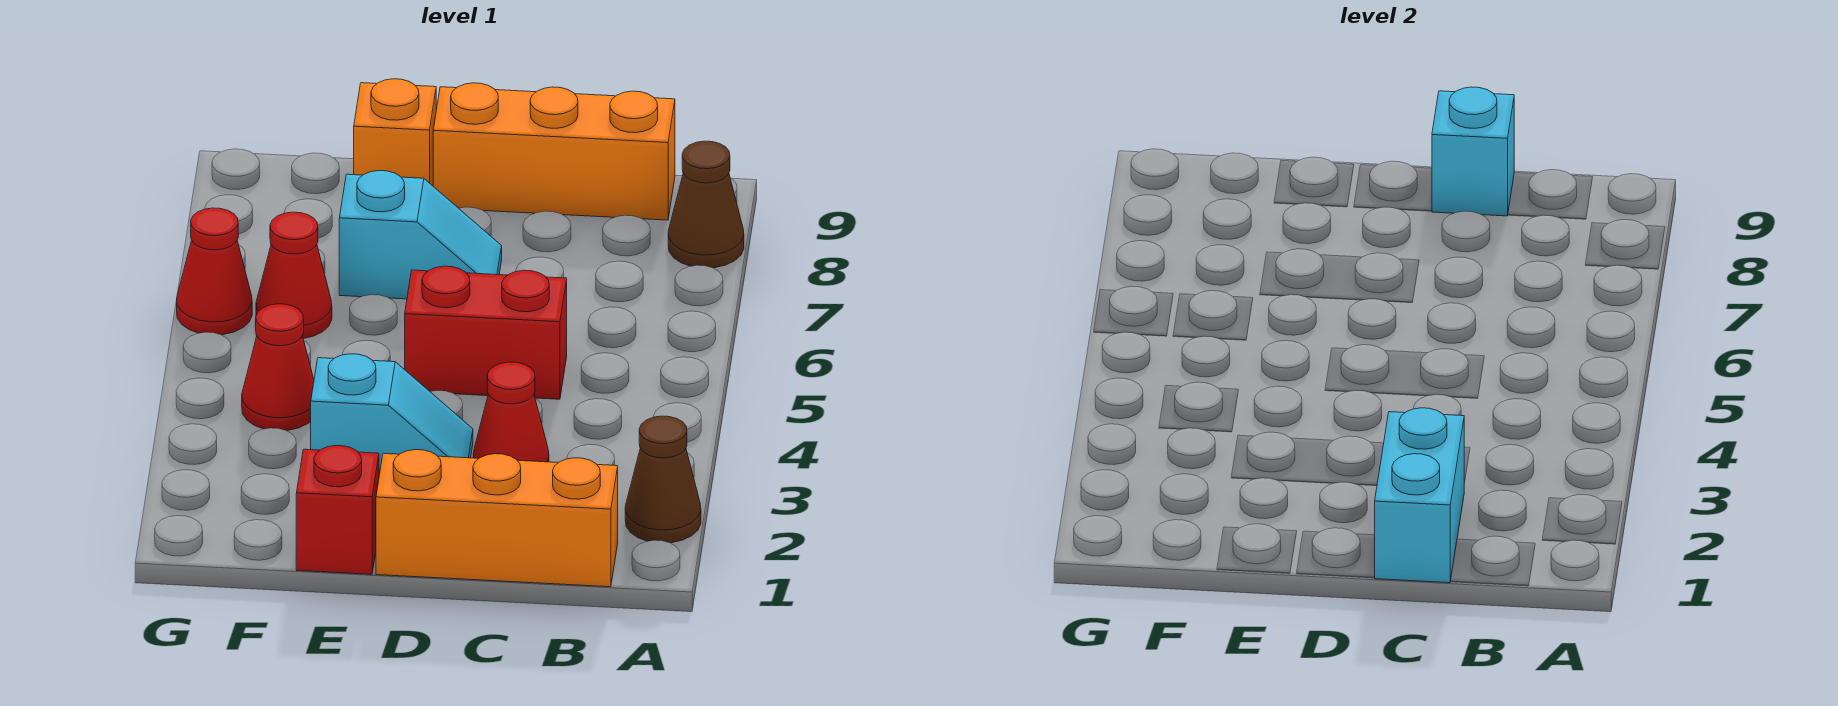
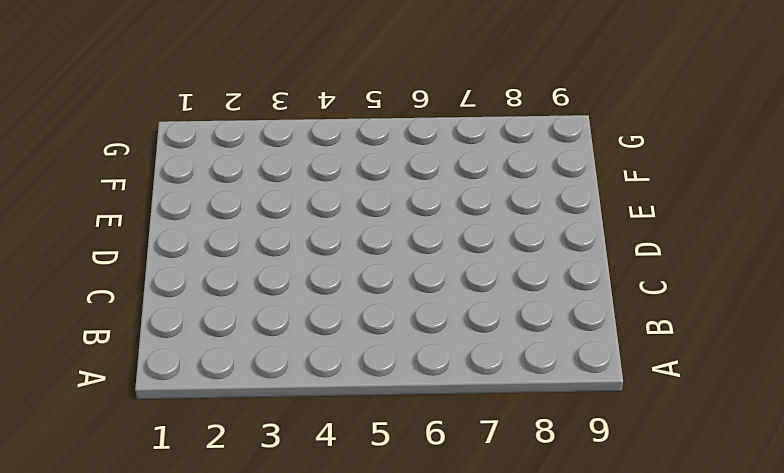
none -> brown cone A2 level 1
none -> brown cone A8 level 1
none -> orange brick B1:D1 level 1

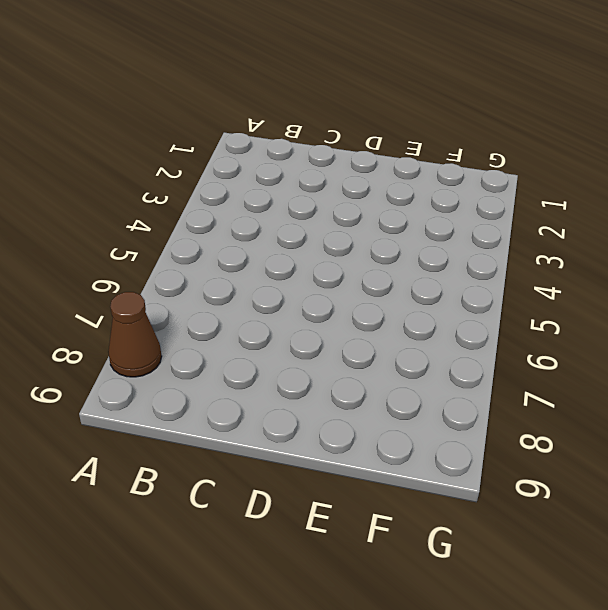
none -> brown cone A2 level 1
none -> orange brick B1:D1 level 1
none -> orange brick B9:D9 level 1

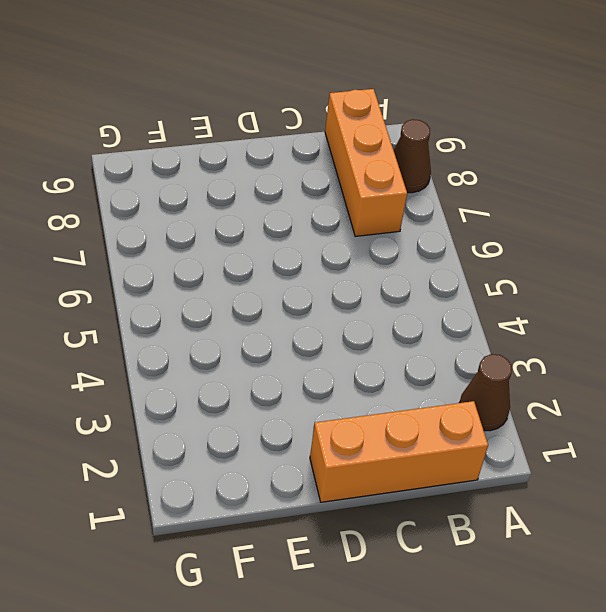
orange brick B7:B9 level 1 -> orange brick B9:D9 level 1
none -> red cone C3 level 1
none -> red brick C5:D5 level 1
none -> cyan slope D3:E3 level 1 top E

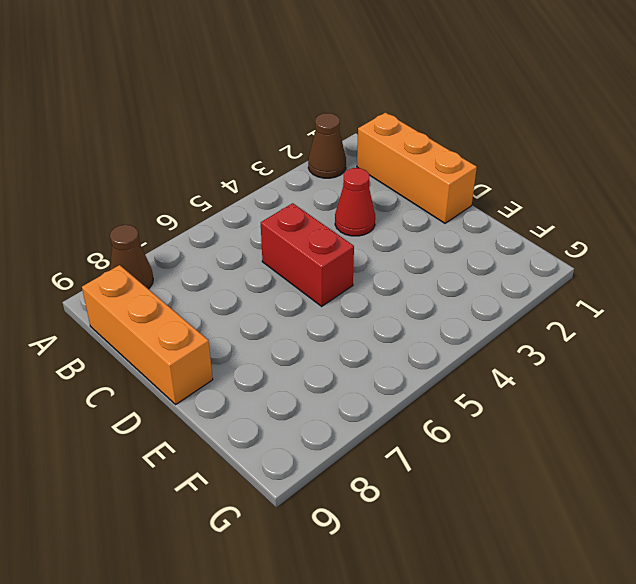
none -> cyan slope D3:E3 level 1 top E
none -> cyan slope D7:E7 level 1 top E
none -> red brick E1 level 1

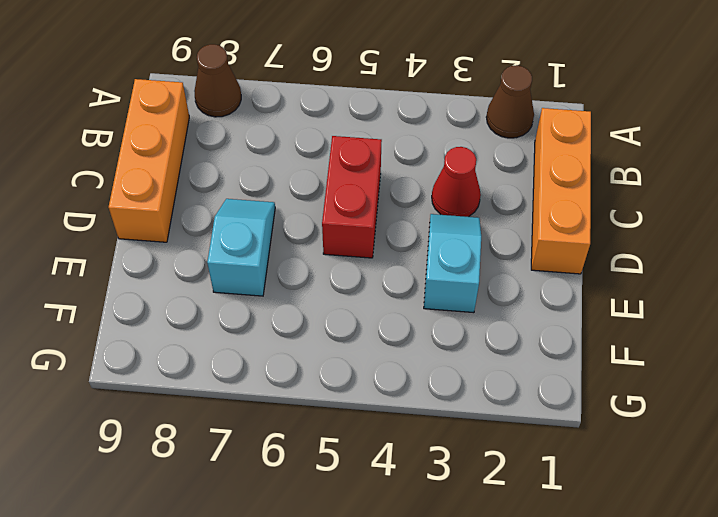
none -> red brick E1 level 1
none -> orange brick E9 level 1
none -> red cone F4 level 1

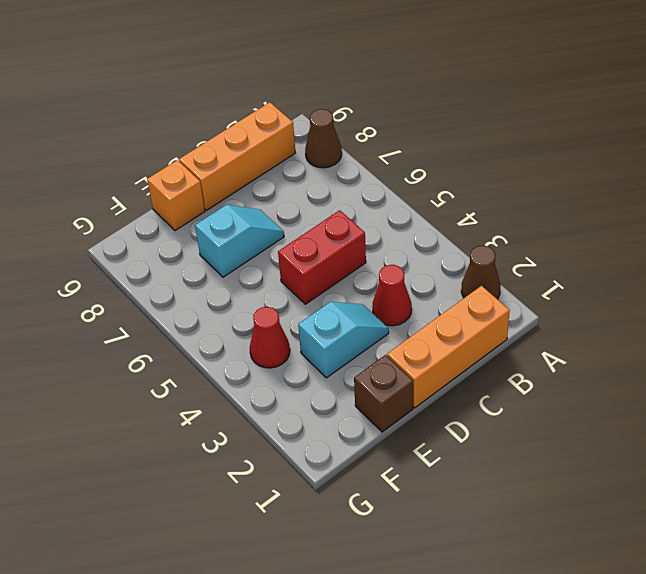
brown brick E1 level 1 -> red brick E1 level 1
none -> red cone F6 level 1
none -> red cone G6 level 1
none -> cyan brick C1:C2 level 2

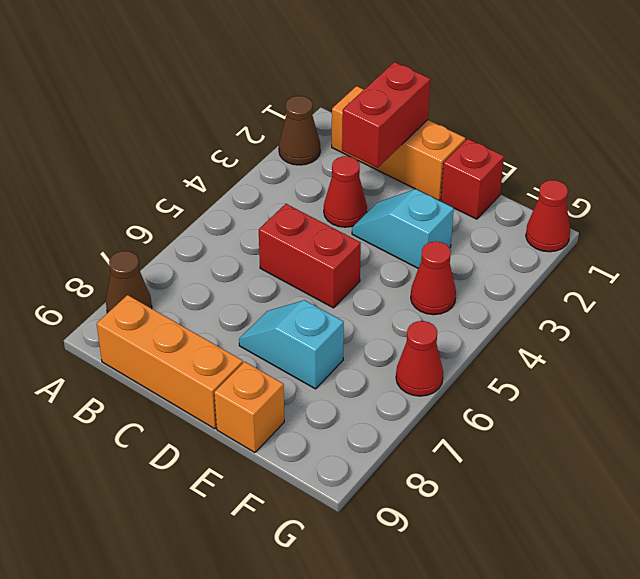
red brick C1:C2 level 2 -> cyan brick C1:C2 level 2
red cone G1 level 1 -> red cone F6 level 1
none -> cyan brick C9 level 2

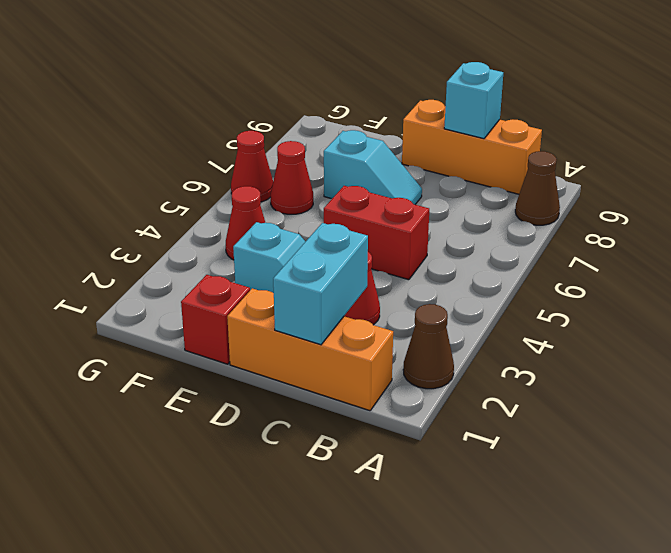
none -> orange brick E9 level 1

